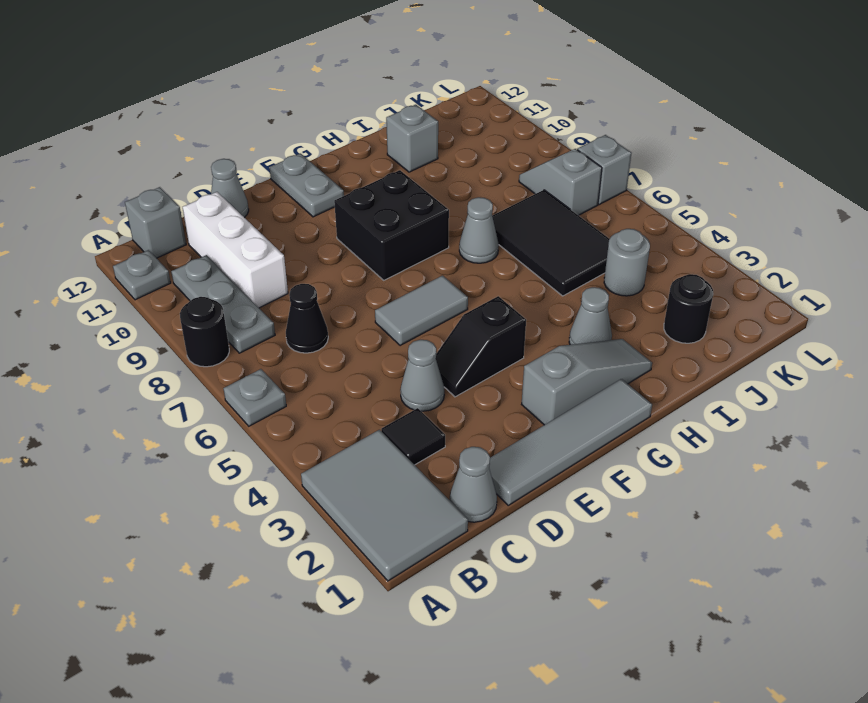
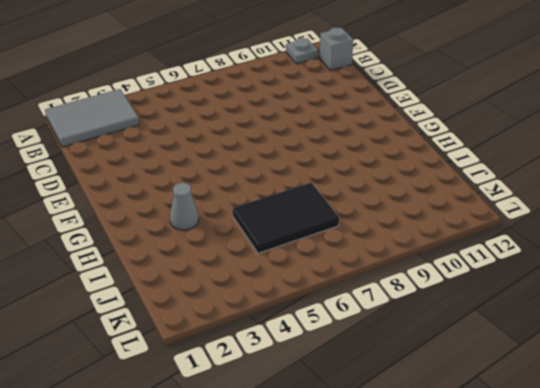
none -> grey plate A6 level 1
none -> black round brick A8 level 1
none -> grey plate B8:B10 level 1

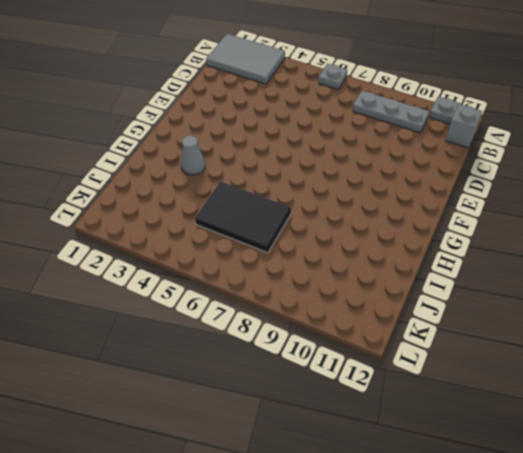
none -> black round brick A8 level 1
none -> grey cone C1 level 1
none -> black tile C3 level 1

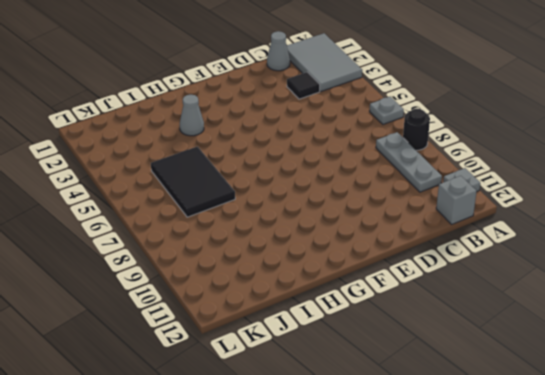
none -> black cone C7 level 1
none -> white brick C9:C11 level 1
none -> grey tile D1:G1 level 1

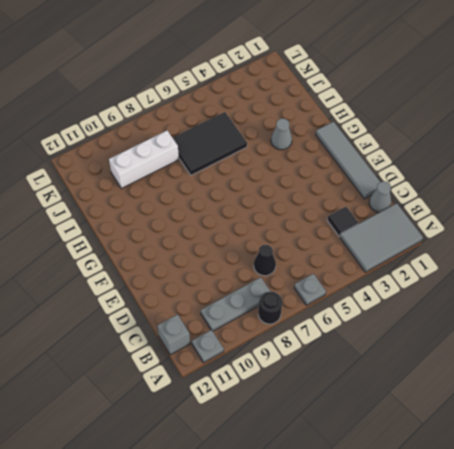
white brick J8:J10 level 1 -> white brick C9:C11 level 1
none -> grey cone D4 level 1
none -> grey cone D12 level 1
none -> black slope E4:F4 level 1 top F

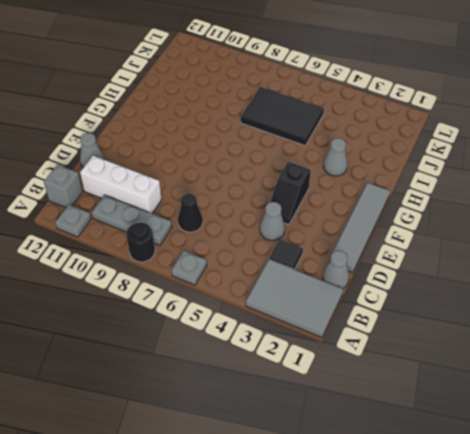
none -> grey tile E6:F6 level 1
none -> grey slope F2:H2 level 1 top F
none -> black brick F8:G9 level 1

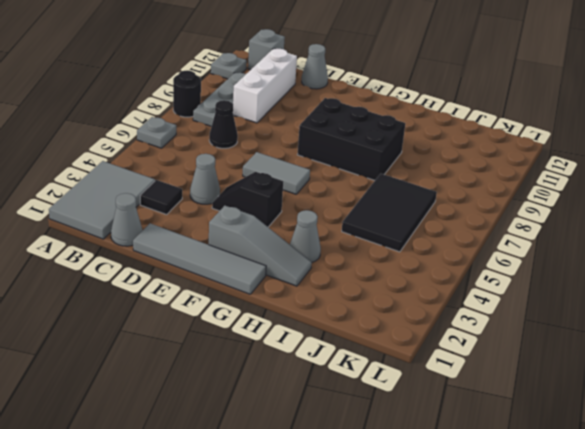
black brick F8:H9 level 1 -> black brick F8:G9 level 1
none -> grey plate F11:F12 level 1
none -> grey cone H7 level 1
none -> grey brick I11 level 1

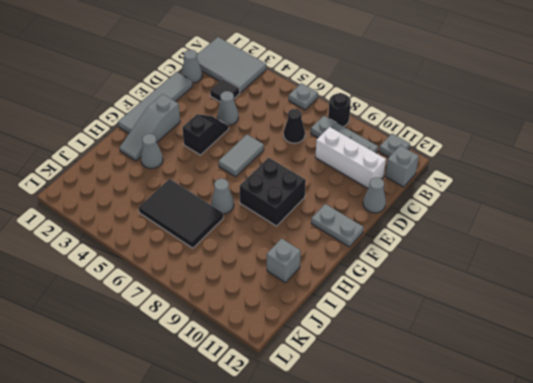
none -> black round brick J2 level 1
none -> grey round brick J4 level 1
none -> grey slope K7:K8 level 1 top 7

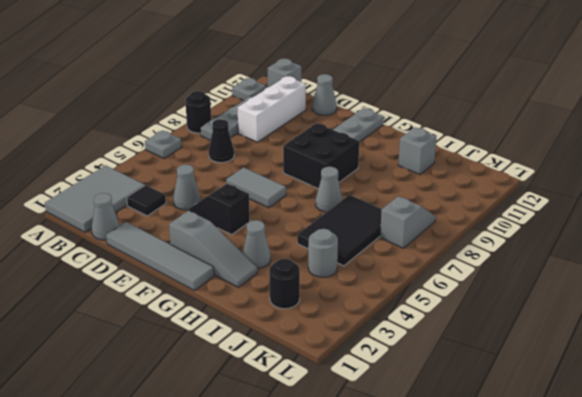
none -> grey brick L7 level 1

